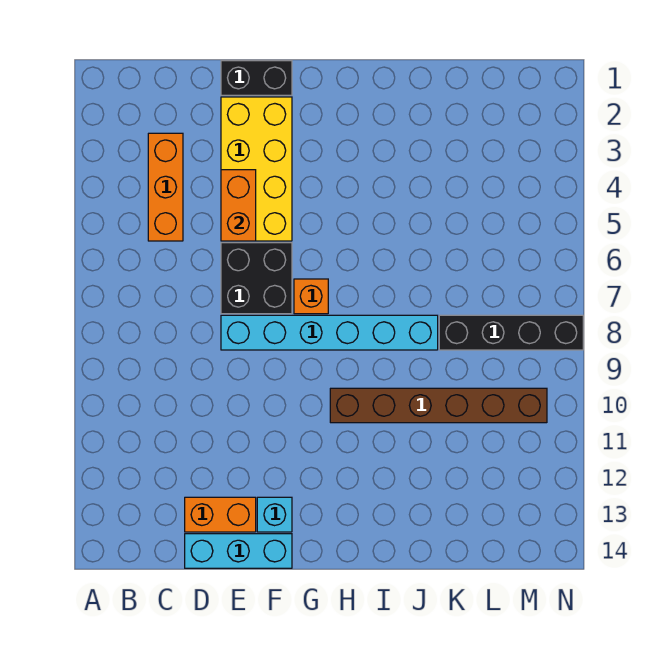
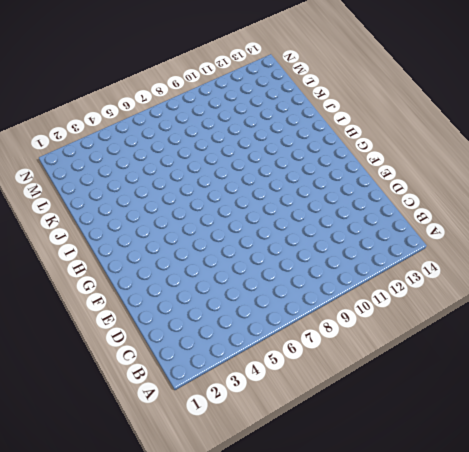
none -> orange brick C3:C5 level 1
none -> orange brick D13:E13 level 1
none -> cyan brick D14:F14 level 1

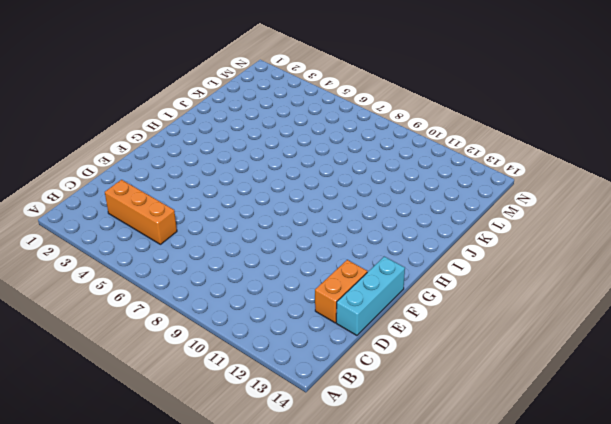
none -> black brick E1:F1 level 1
none -> yellow brick E2:F5 level 1
none -> black brick E6:F7 level 1

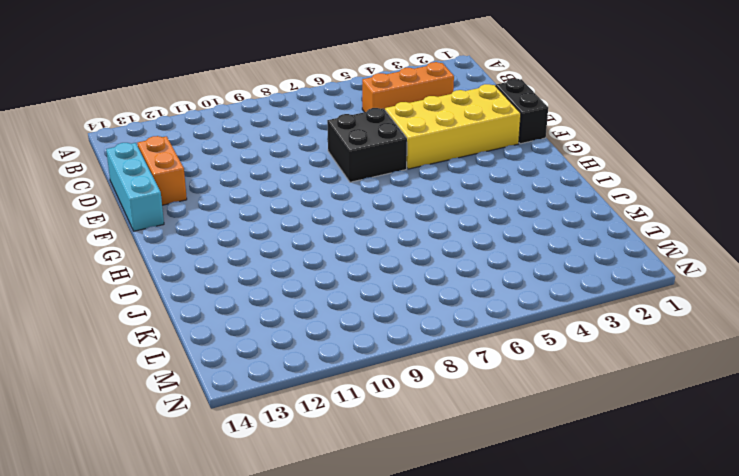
none -> cyan brick E8:J8 level 1
none -> cyan brick F13 level 1
none -> orange brick G7 level 1

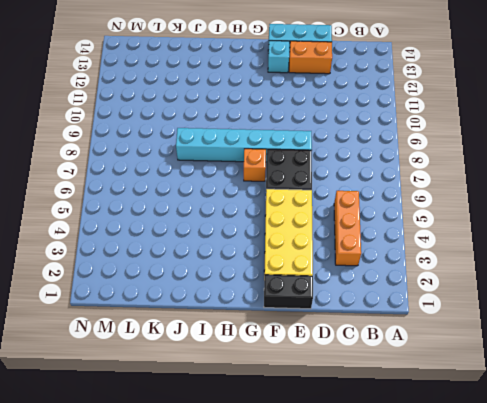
none -> brown brick H10:M10 level 1
none -> black brick K8:N8 level 1
none -> orange brick E4:E5 level 2

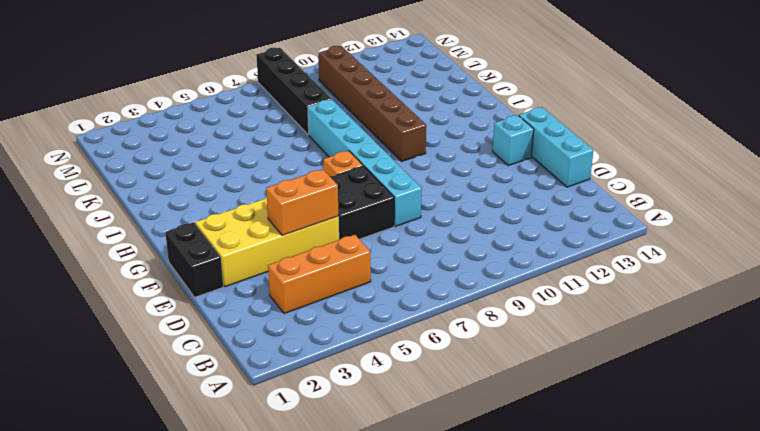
none -> orange brick D13:E13 level 1

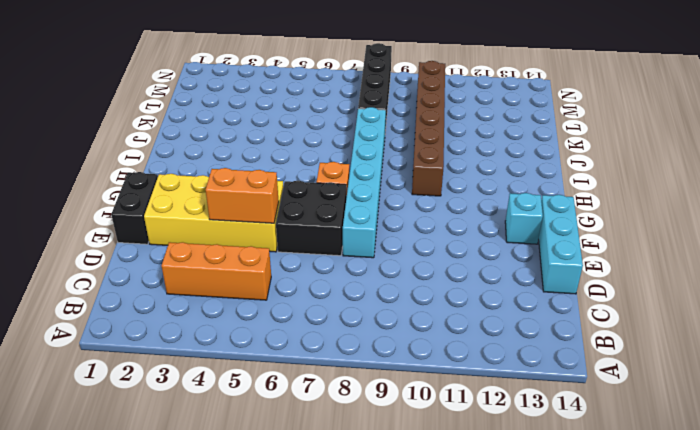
none -> orange brick D13:E13 level 1

